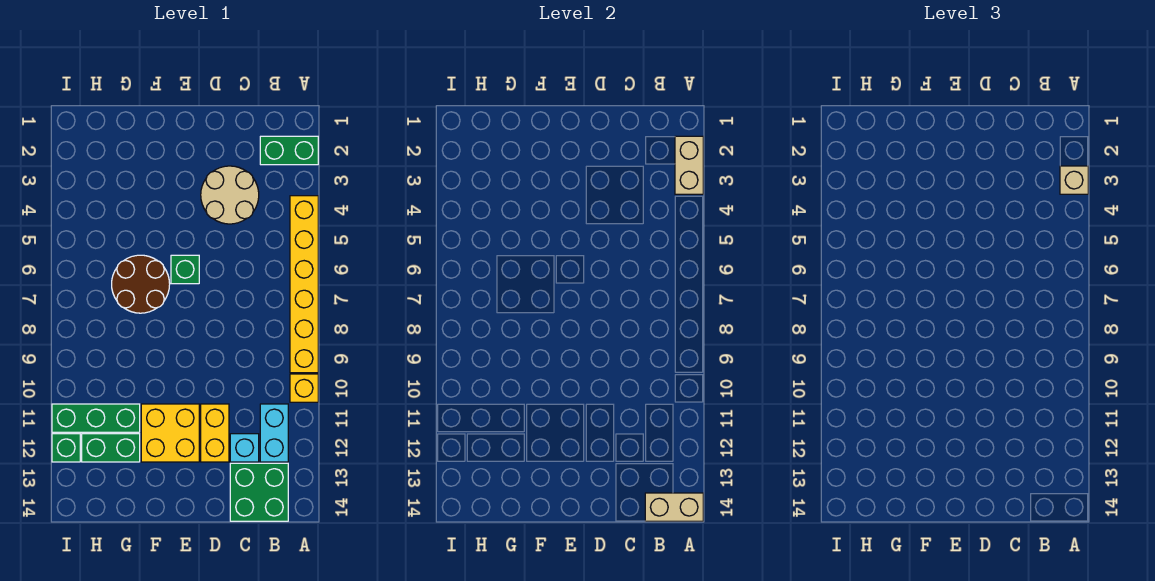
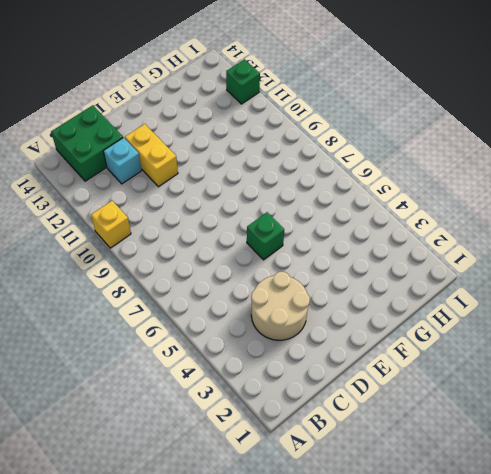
none -> green brick A2:B2 level 1
none -> yellow brick A4:A9 level 1
none -> cyan brick B11:B12 level 1

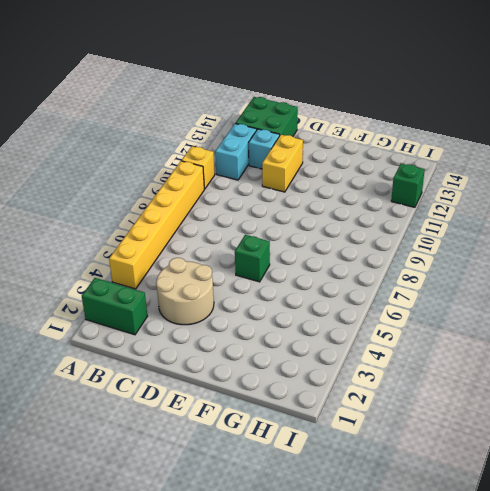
none -> yellow brick E11:F12 level 1
none -> brown round brick F6:G7 level 1
none -> green brick G11:I11 level 1

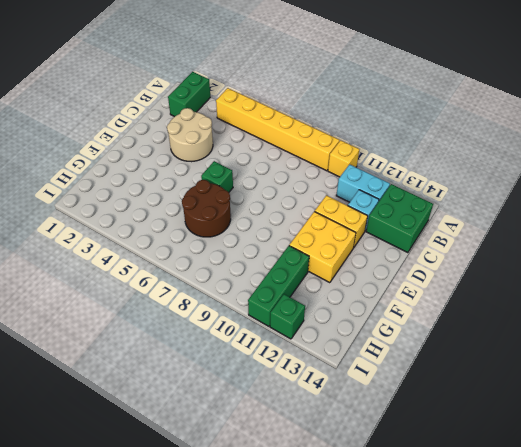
none -> green brick G12:H12 level 1
none -> tan brick A2:A3 level 2
none -> tan brick A14:B14 level 2

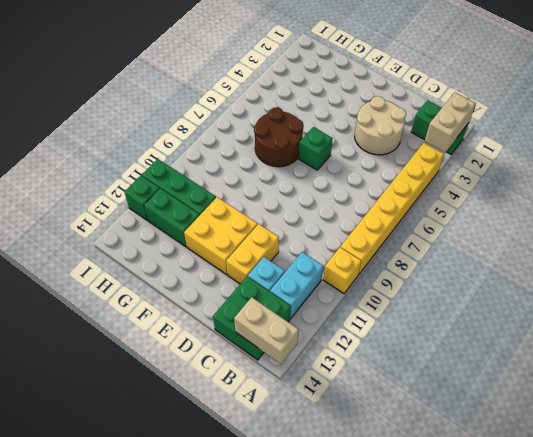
none -> tan brick A3 level 3

